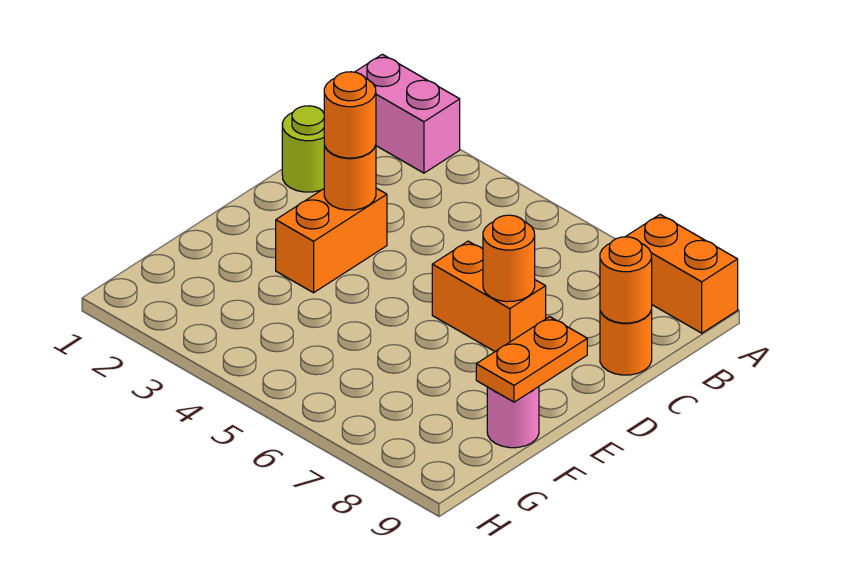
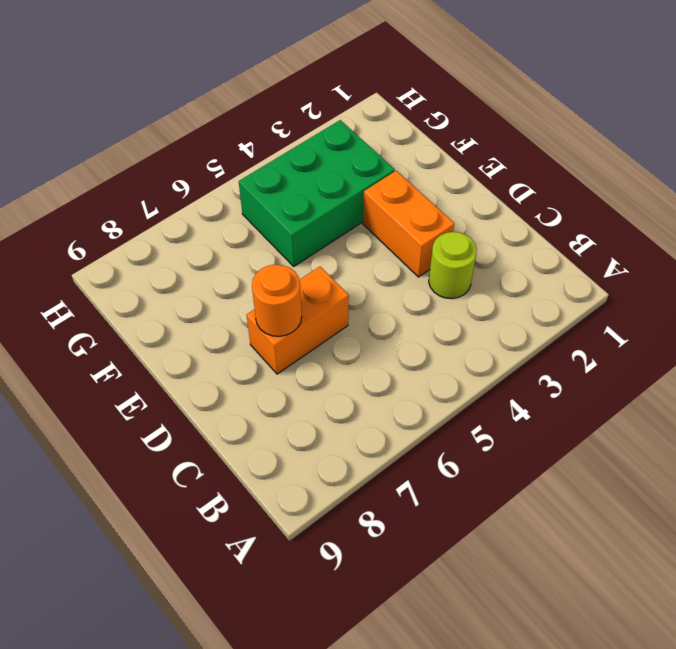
lime round brick C3 level 1 -> lime round brick C1 level 1
green brick F3:G5 level 1 -> none
none -> pink brick A1:A2 level 1
none -> orange brick A8:A9 level 1
none -> orange round brick C9 level 1

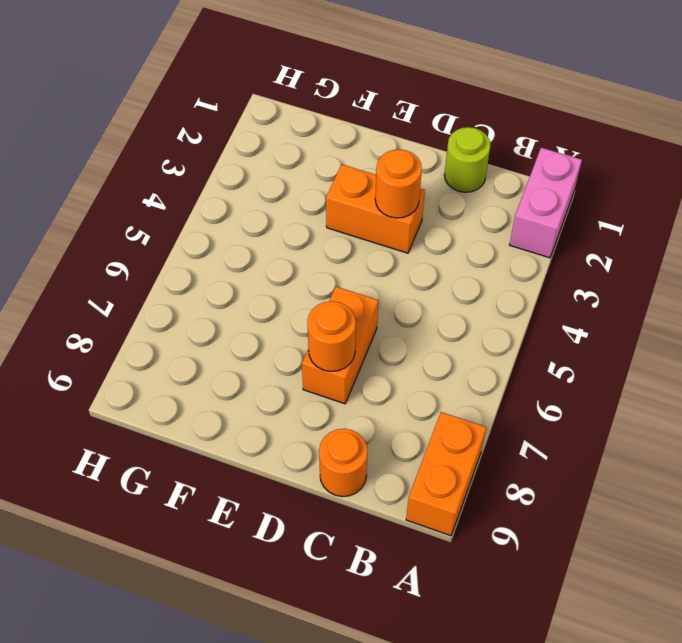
none -> pink round brick F9 level 1
none -> orange round brick C9 level 2
none -> orange plate E9:F9 level 2

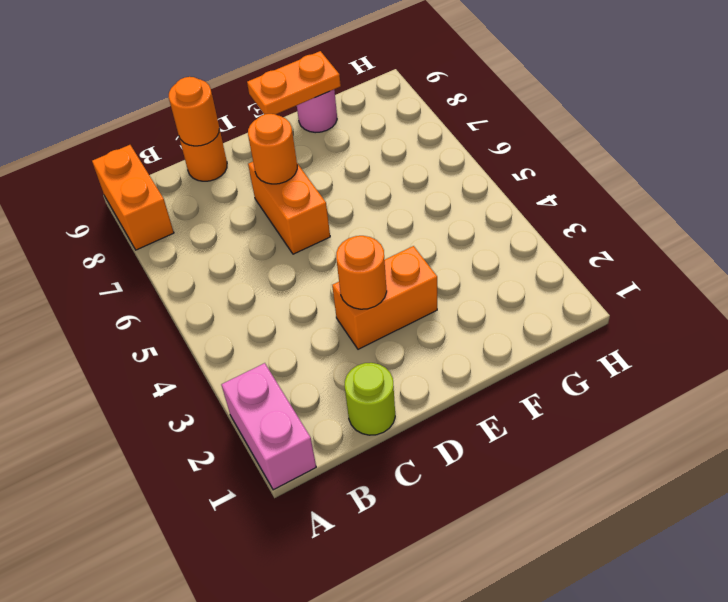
none -> orange round brick D3 level 3

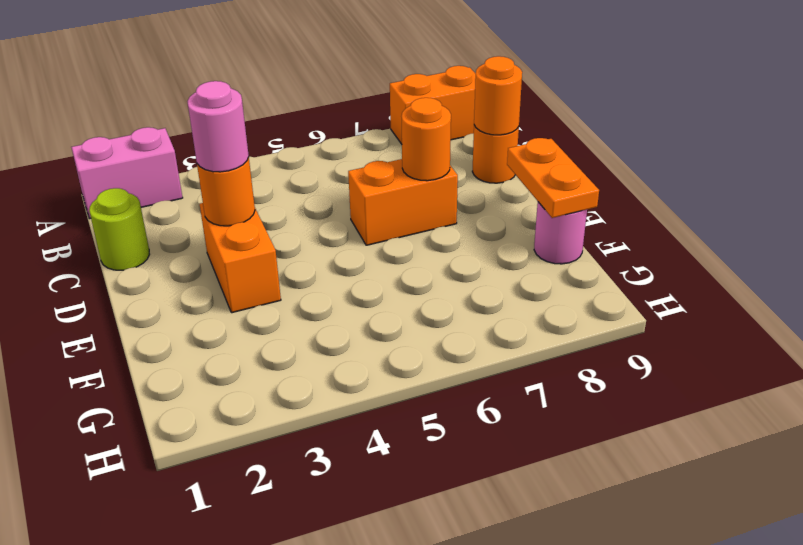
pink round brick D3 level 3 -> orange round brick D3 level 3

